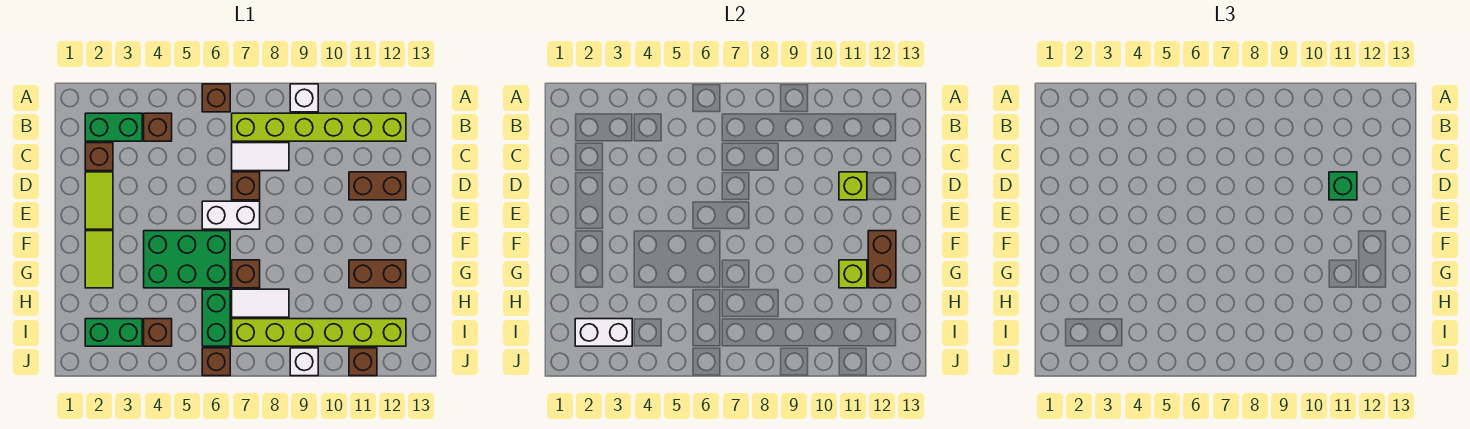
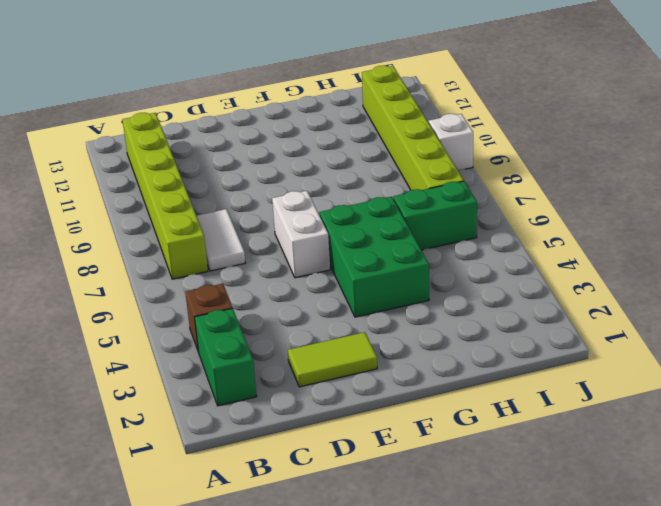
none -> brown brick A6 level 1
none -> white brick A9 level 1
none -> brown brick C2 level 1

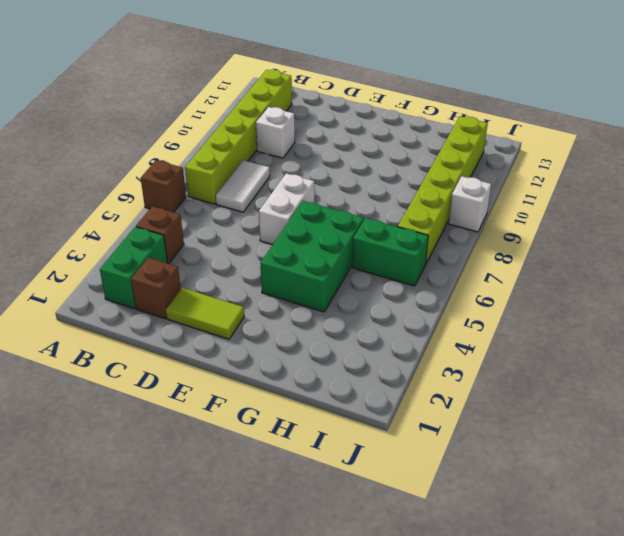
white brick C10 level 1 -> white brick A9 level 1
none -> brown brick D7 level 1
none -> brown brick D11:D12 level 1
none -> lime tile F2:G2 level 1

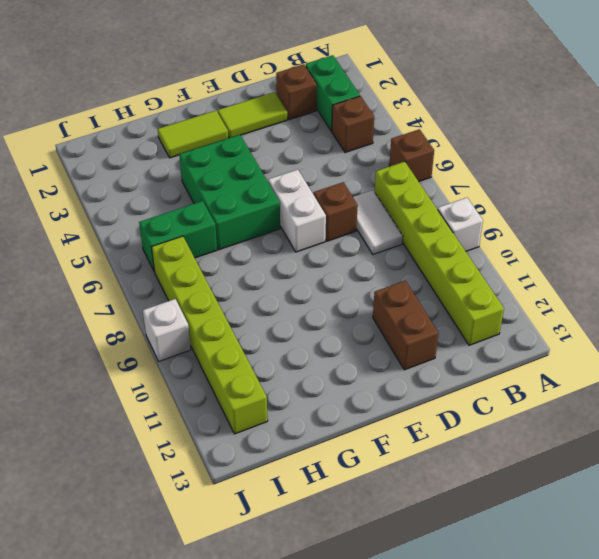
none -> brown brick G7 level 1
none -> brown brick G11:G12 level 1
none -> white tile H7:H8 level 1

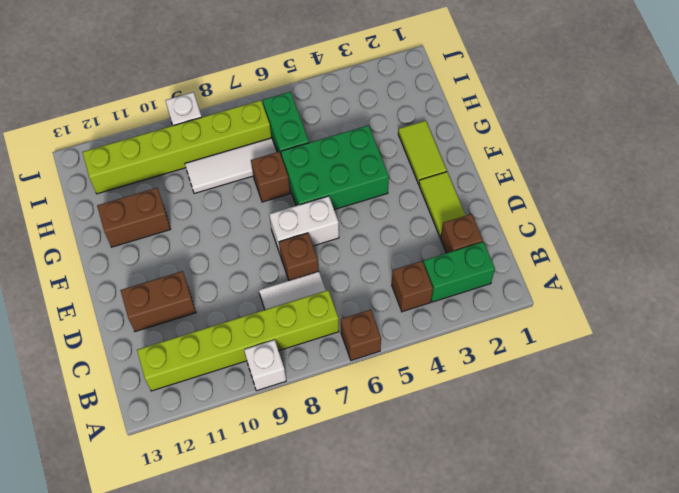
white tile H7:H9 level 1 -> white tile H7:H8 level 1
none -> green brick I2:I3 level 1
none -> brown brick I4 level 1
none -> brown brick J6 level 1

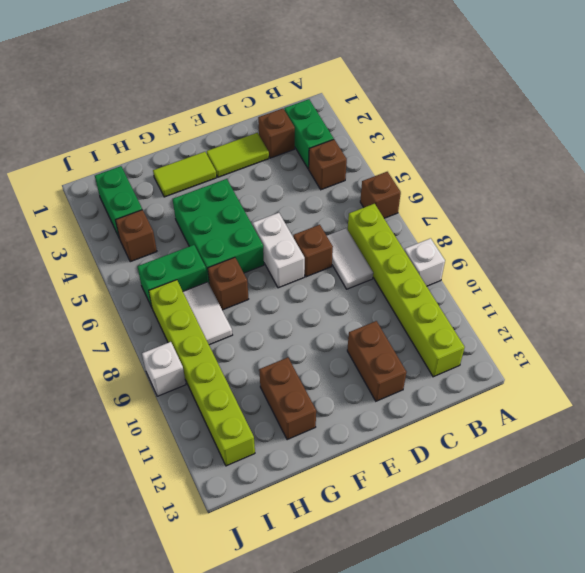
none -> brown brick J6 level 1
none -> brown brick J11 level 1
none -> lime brick D11 level 2

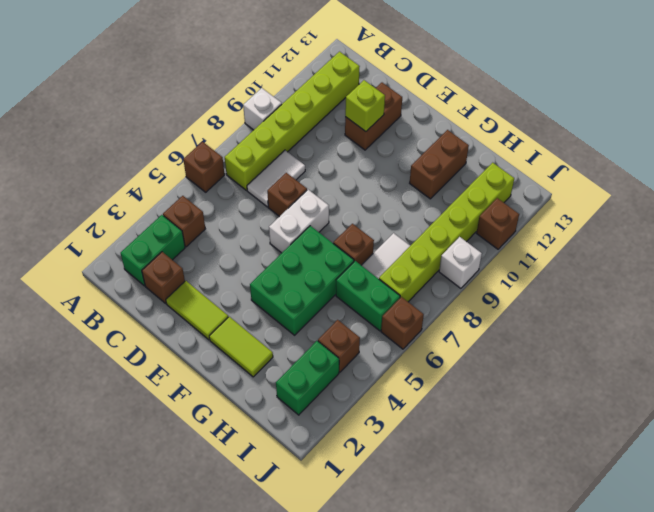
none -> brown brick F12:G12 level 2
none -> lime brick G11 level 2
none -> white brick I2:I3 level 2

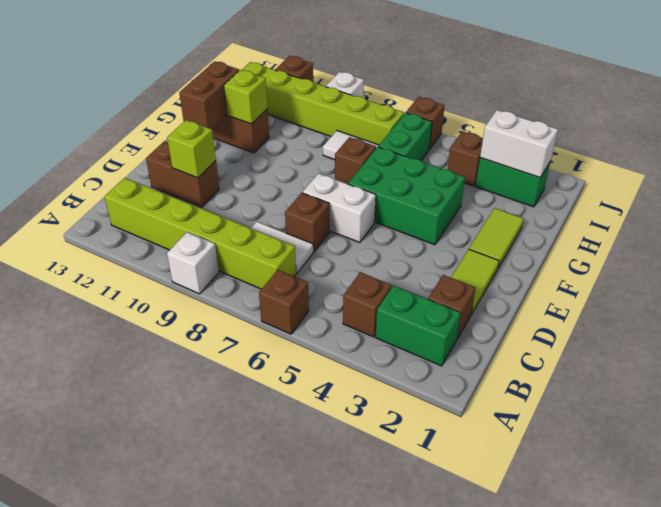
none -> green brick D11 level 3

